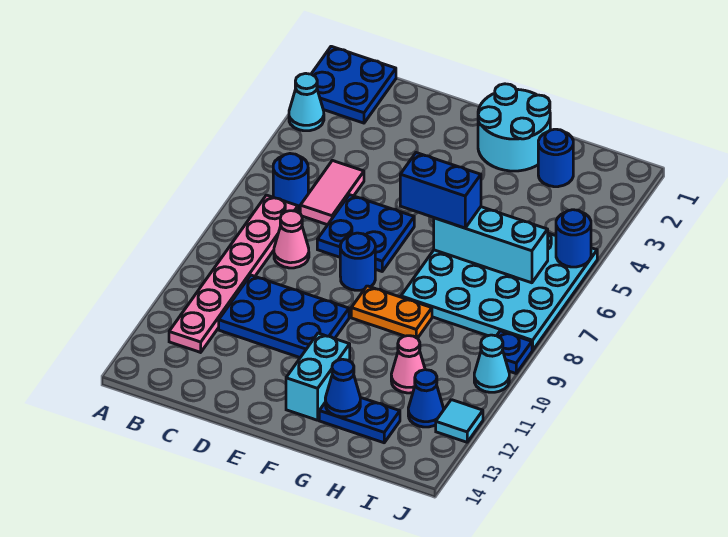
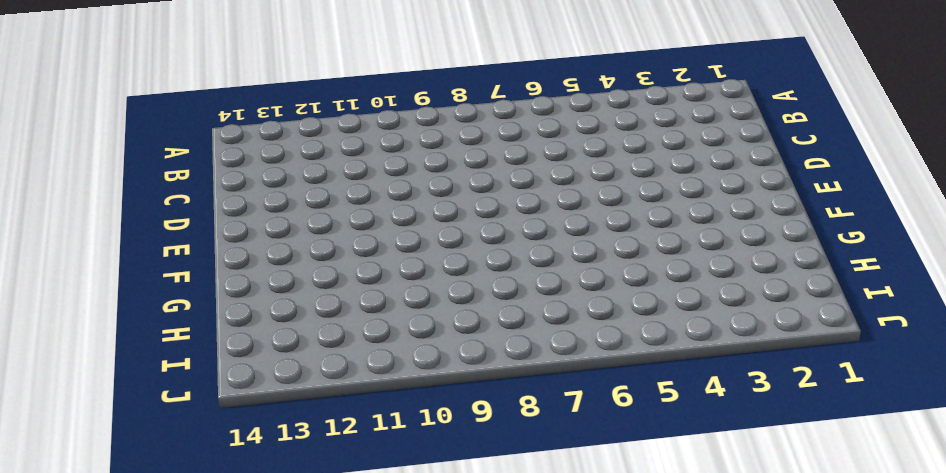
none -> blue plate A1:B2 level 1
none -> cyan cone A3 level 1
none -> blue round brick B6 level 1

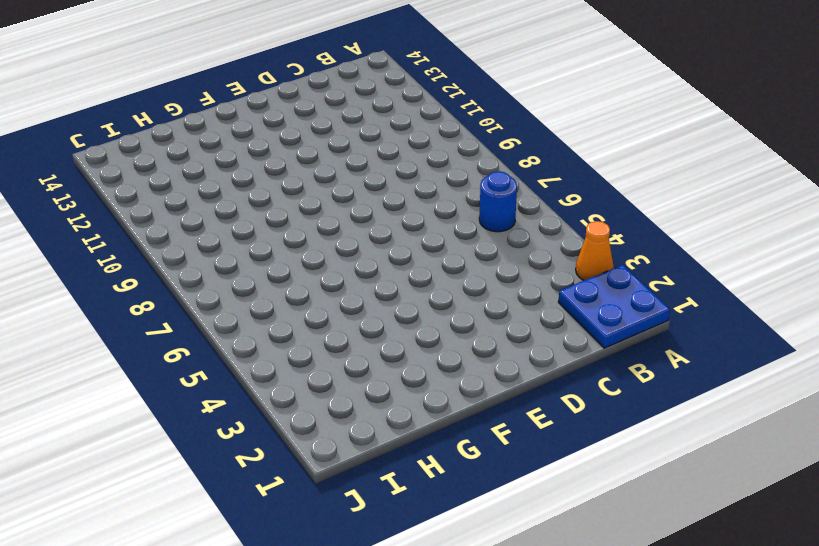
orange cone A3 level 1 -> cyan cone A3 level 1
none -> pink plate B7:B12 level 1
none -> pink tile C5:C6 level 1
none -> pink cone C8 level 1

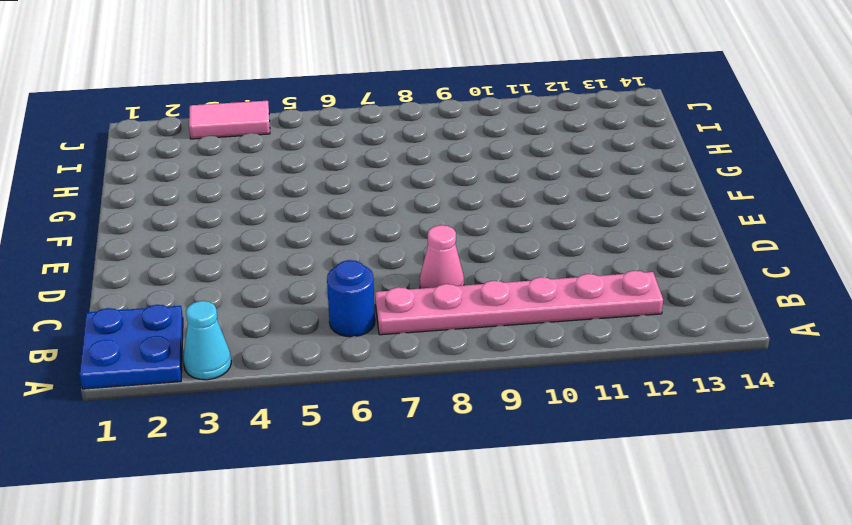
pink tile J3:J4 level 1 -> pink tile C5:C6 level 1
none -> blue plate C10:E11 level 1
none -> blue plate D6:E7 level 1
none -> blue round brick E8 level 1

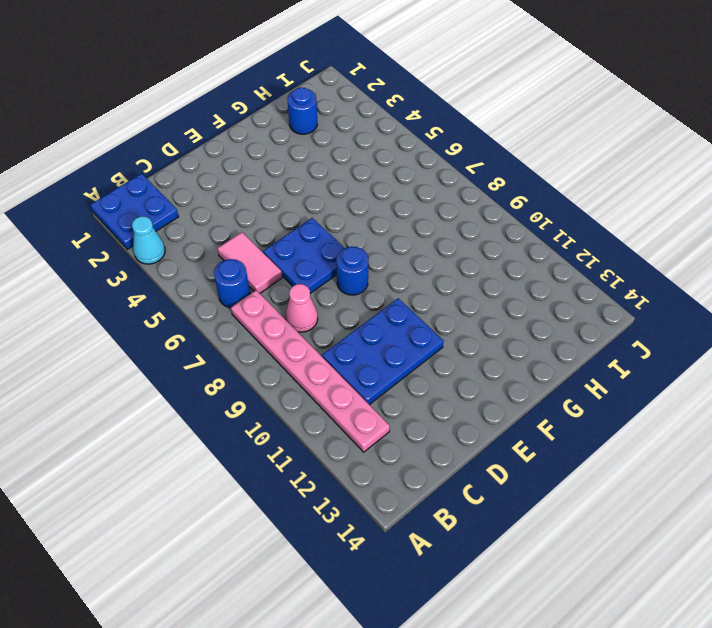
none -> cyan round brick F1:G2 level 1
none -> orange plate F9:G9 level 1
none -> cyan brick F12:F13 level 1

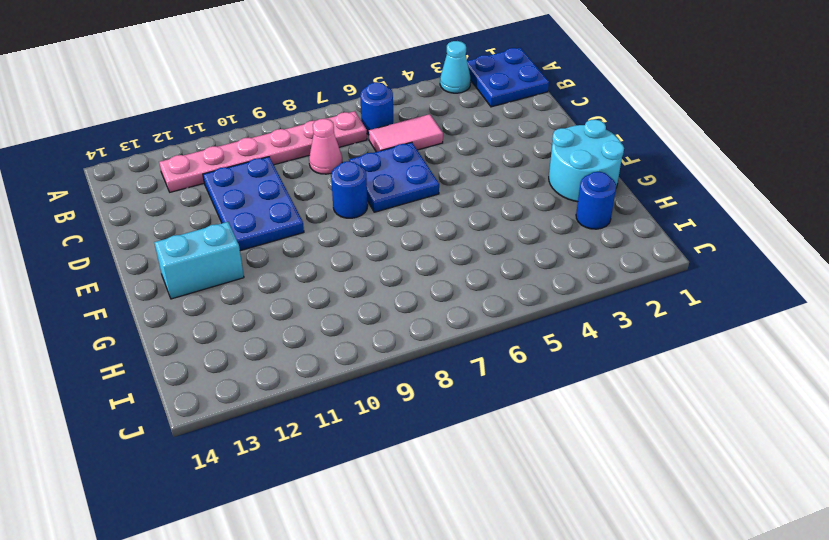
none -> orange plate F9:G9 level 1
none -> cyan plate G5:J8 level 1
none -> blue plate G13:H13 level 1

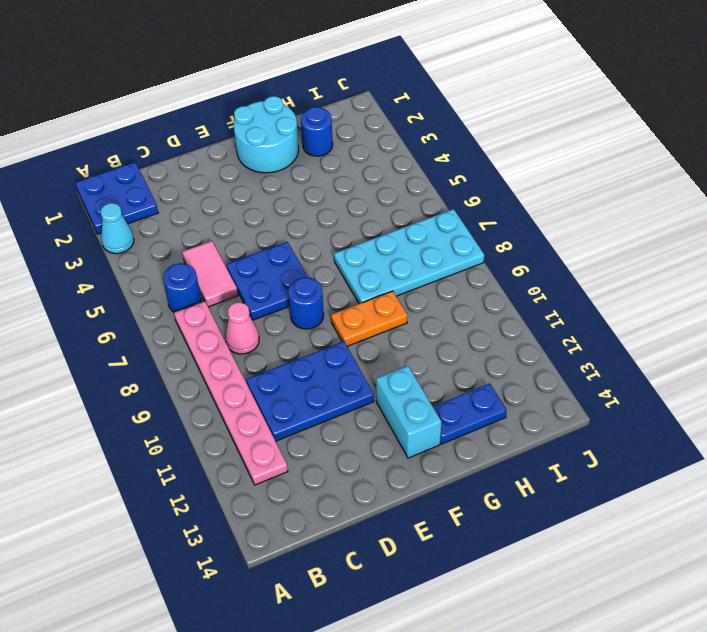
cyan plate G7:J8 level 1 -> cyan plate G5:J8 level 1
none -> pink cone H11 level 1
none -> blue cone I12 level 1
none -> blue plate J9 level 1

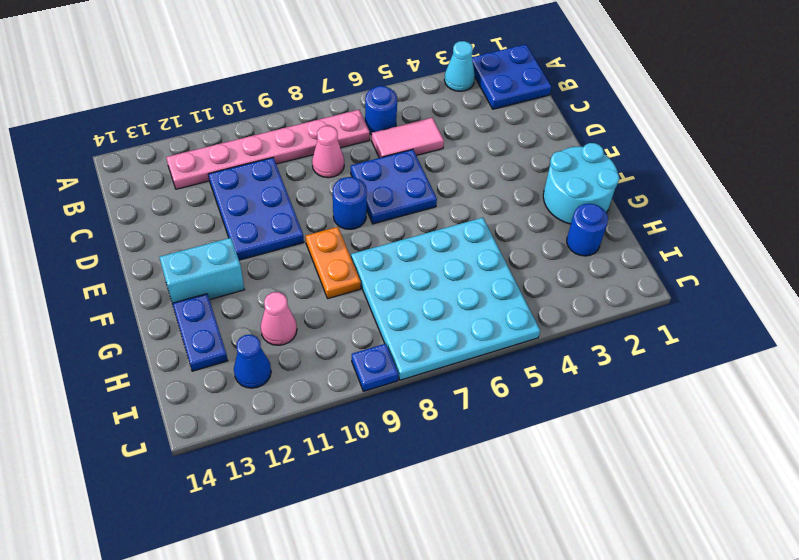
none -> cyan cone J10 level 1
none -> cyan tile J12 level 1
none -> cyan brick G6:I6 level 2

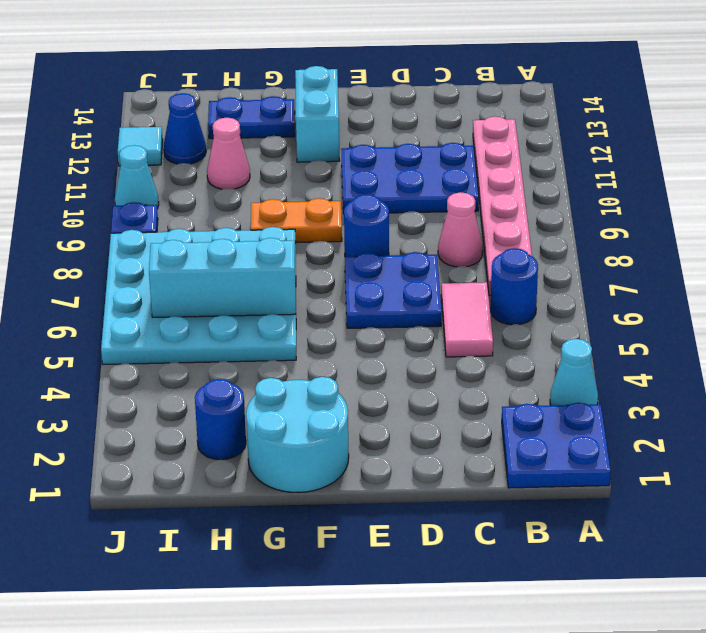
none -> blue cone G13 level 2
none -> blue round brick J5 level 2
none -> blue brick F6:G6 level 3

